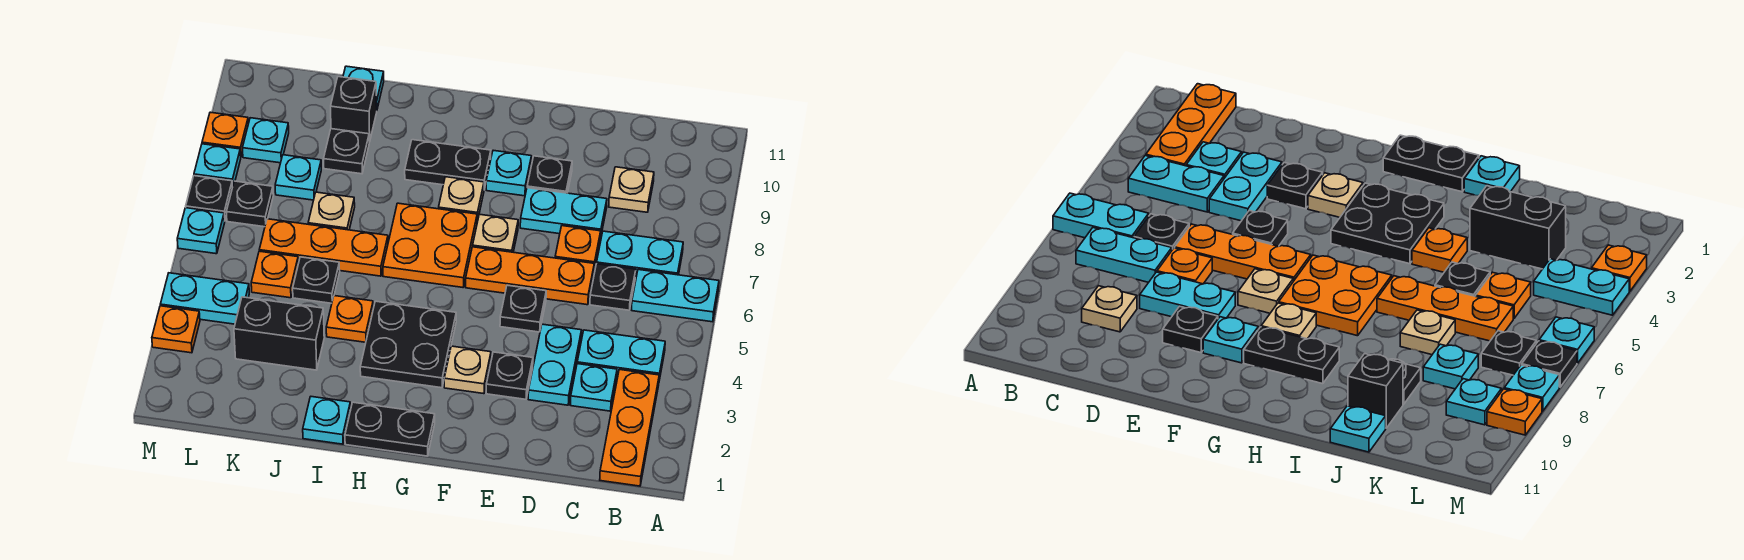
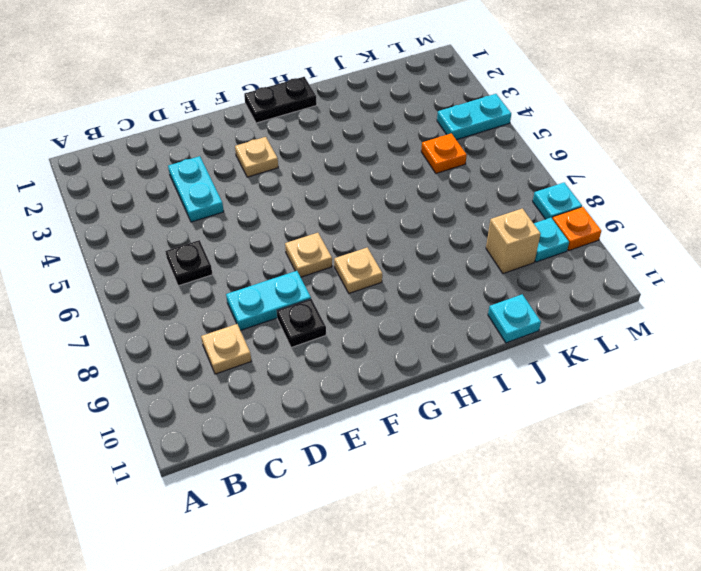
tan brick K9 level 1 -> none
none -> cyan plate A6:B6 level 1
none -> orange plate B1:B3 level 1
none -> cyan plate B4:C4 level 1
none -> cyan plate B7:C7 level 1

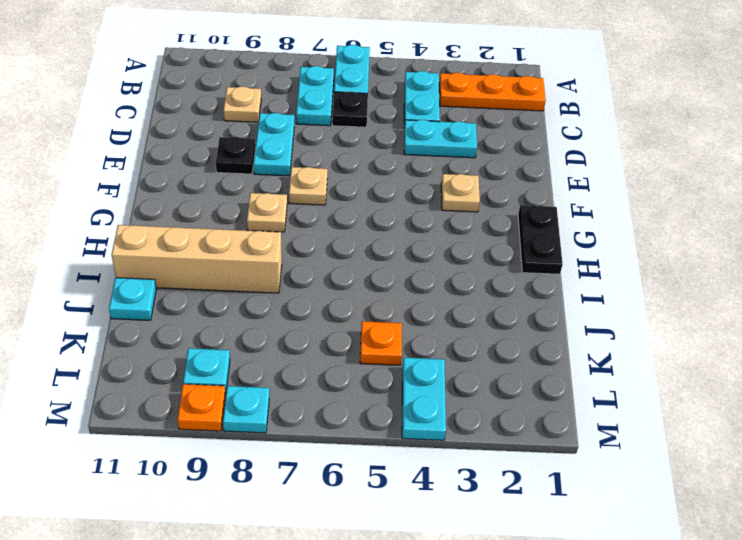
tan brick I8:I11 level 1 -> none
none -> cyan plate C3 level 1
none -> orange plate D6:F6 level 1
none -> orange plate D7 level 1
none -> black plate E3 level 1

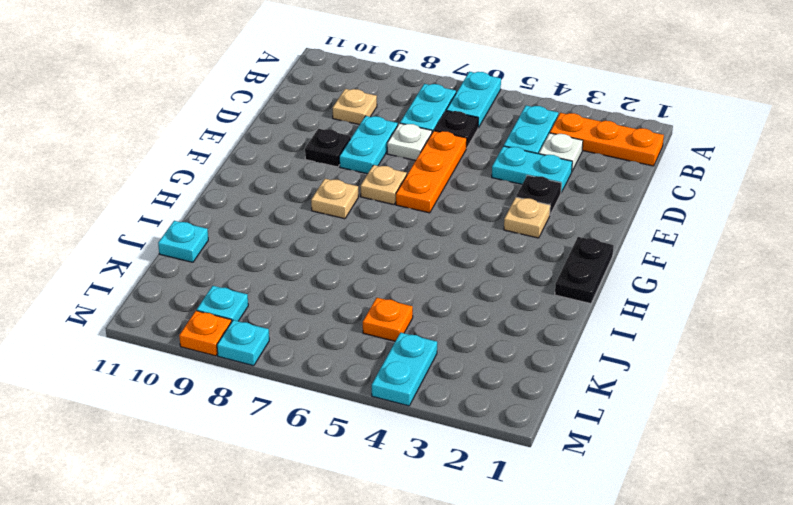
white plate C3 level 1 -> cyan plate C3 level 1
white plate D7 level 1 -> orange plate D7 level 1
none -> black plate E5 level 1
none -> cyan plate F9 level 1
none -> black plate G3:H4 level 1
none -> orange plate G6:H7 level 1

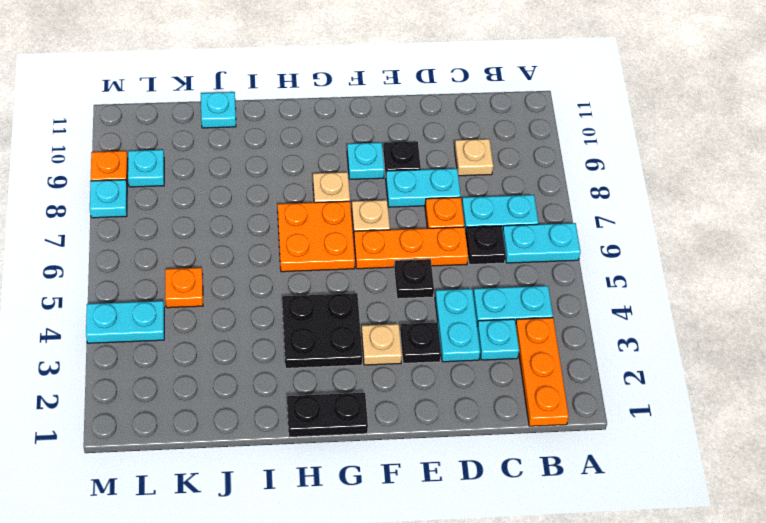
none -> black plate G9:H9 level 1
none -> cyan plate I1 level 1
none -> orange plate I4 level 1
none -> orange plate I6:K6 level 1

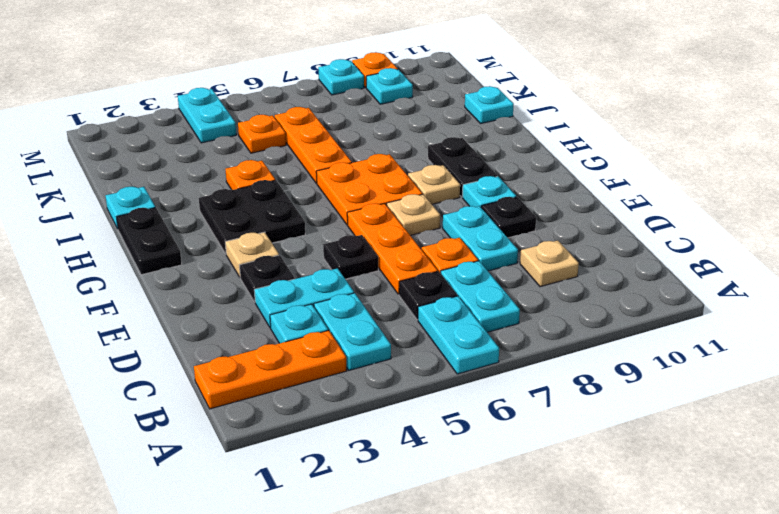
none -> black brick J3:K3 level 1
none -> black plate J5 level 1
none -> tan plate J7 level 1
none -> black plate J9 level 1

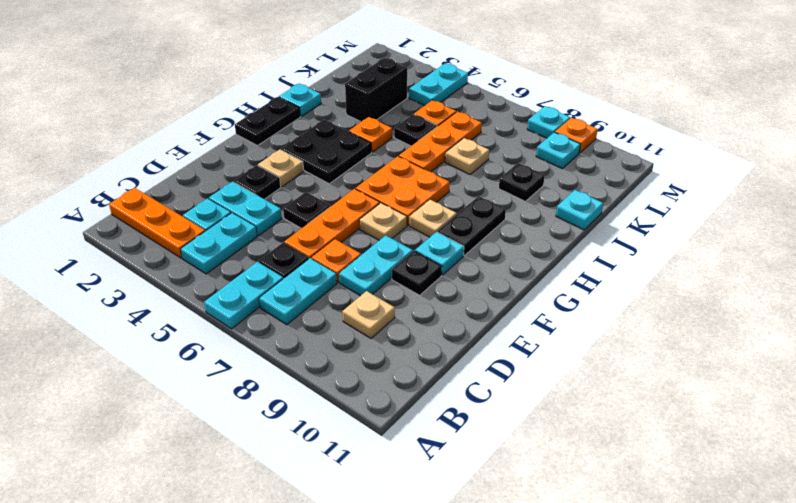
none -> black brick J10 level 1
none -> cyan plate K8 level 1
none -> black plate L7 level 1
none -> orange plate M3 level 1

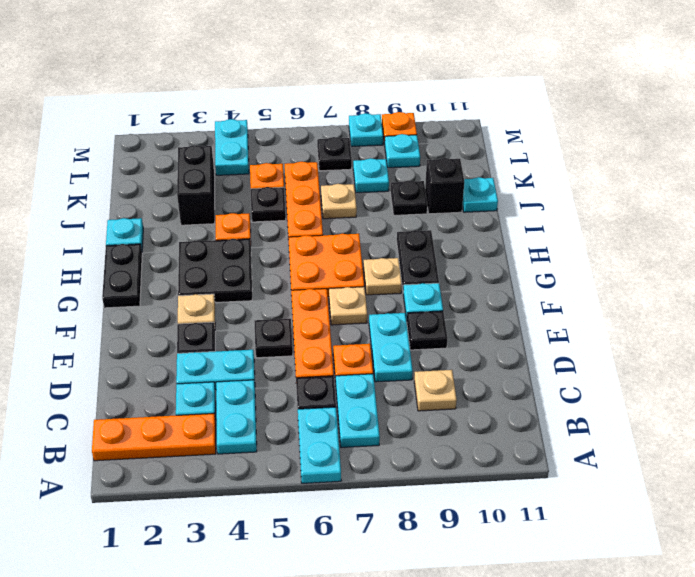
none -> orange plate M3 level 1
none -> cyan plate M6 level 1
none -> black plate M7 level 1

